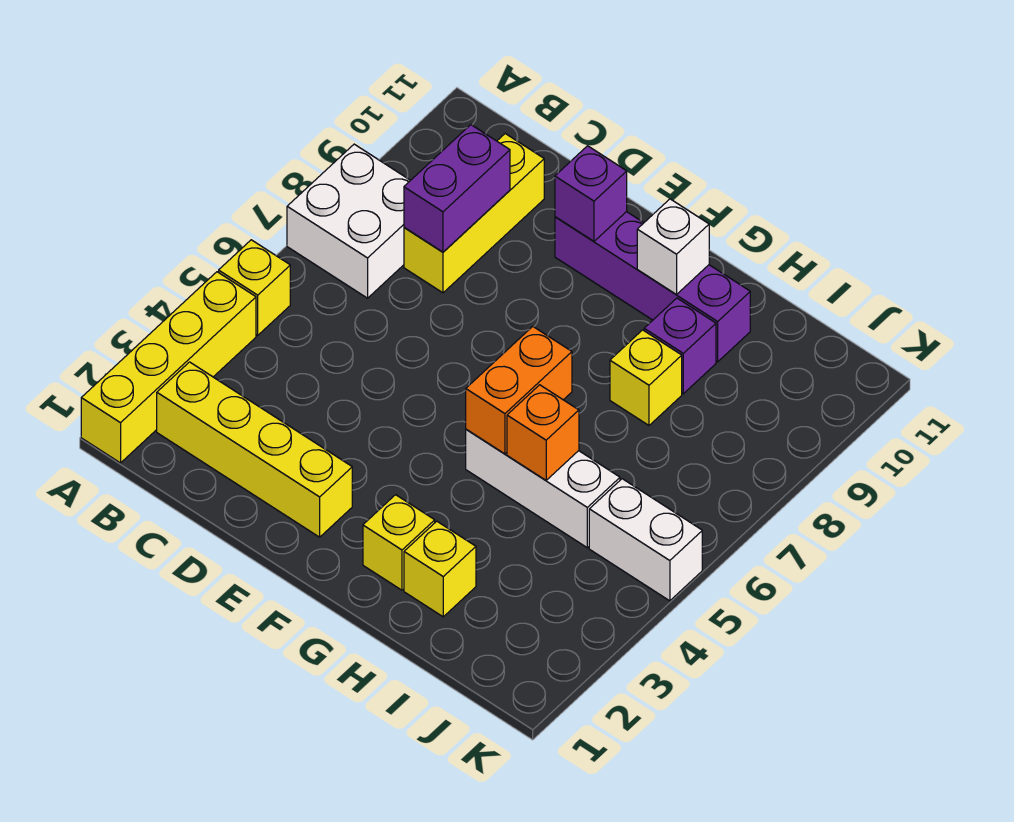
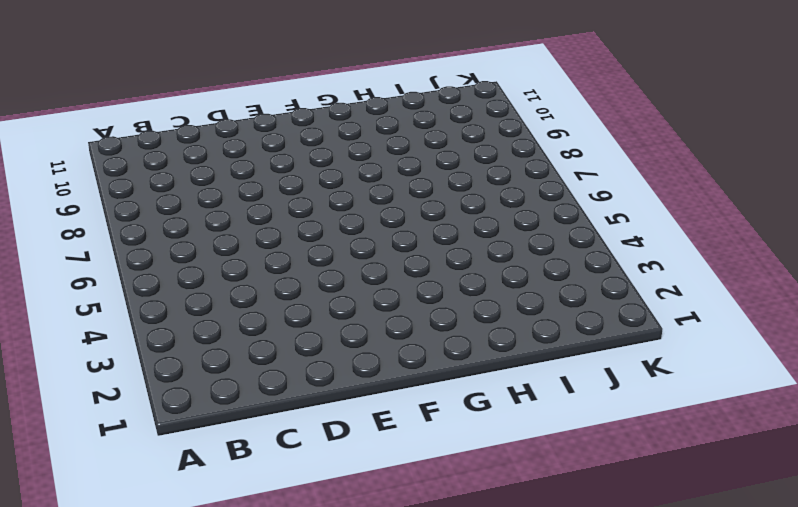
none -> yellow brick A1:A4 level 1
none -> yellow brick A5 level 1
none -> white brick A7:B8 level 1

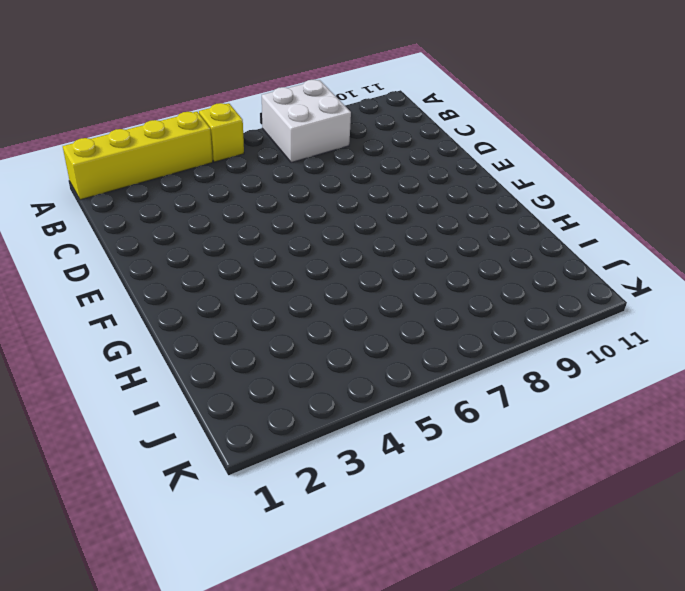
none -> yellow brick B2:E2 level 1
none -> yellow brick C8:C10 level 1
none -> purple brick E10:H10 level 1

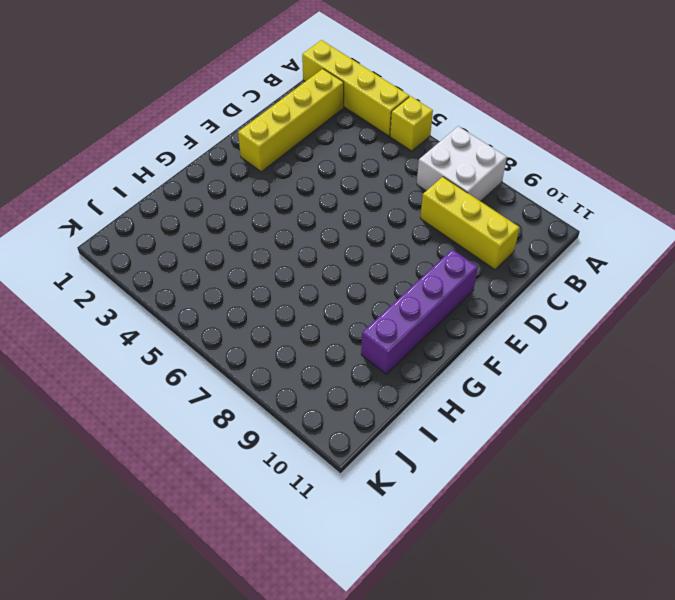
none -> yellow brick G2 level 1
none -> white brick G5:I5 level 1
none -> yellow brick H2 level 1

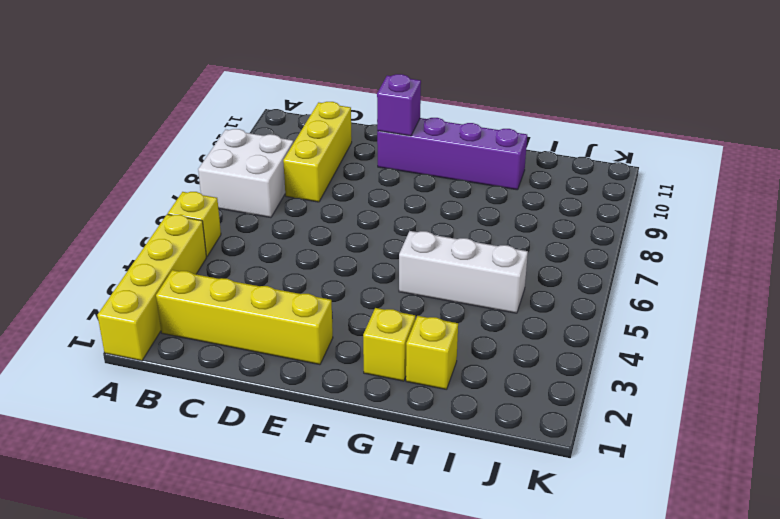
none -> yellow brick H8 level 1
none -> purple brick H9 level 1
none -> white brick J5:K5 level 1

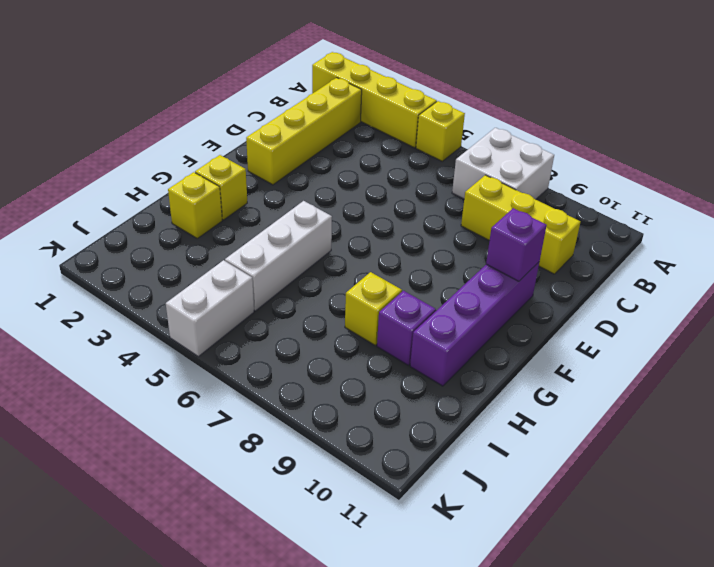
none -> purple brick C8:C9 level 2
none -> orange brick G5:G6 level 2
none -> white brick G10 level 2

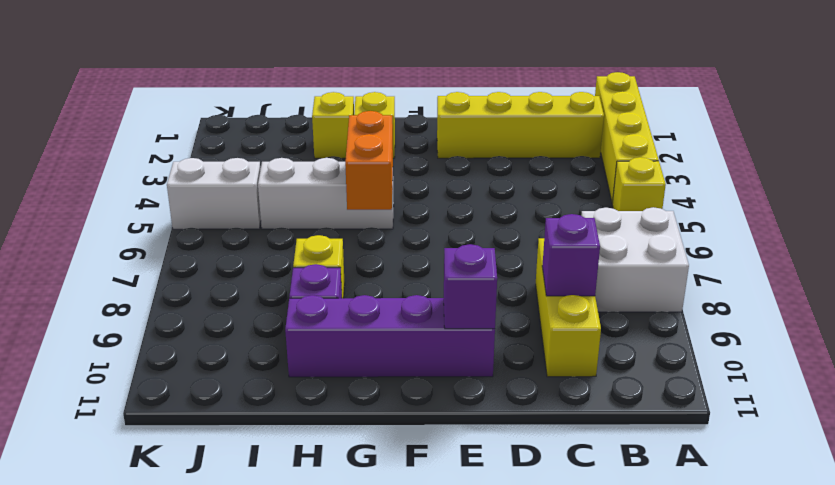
purple brick C9 level 2 -> purple brick C8:C9 level 2
none -> white brick G10 level 2
none -> orange brick H5 level 2

